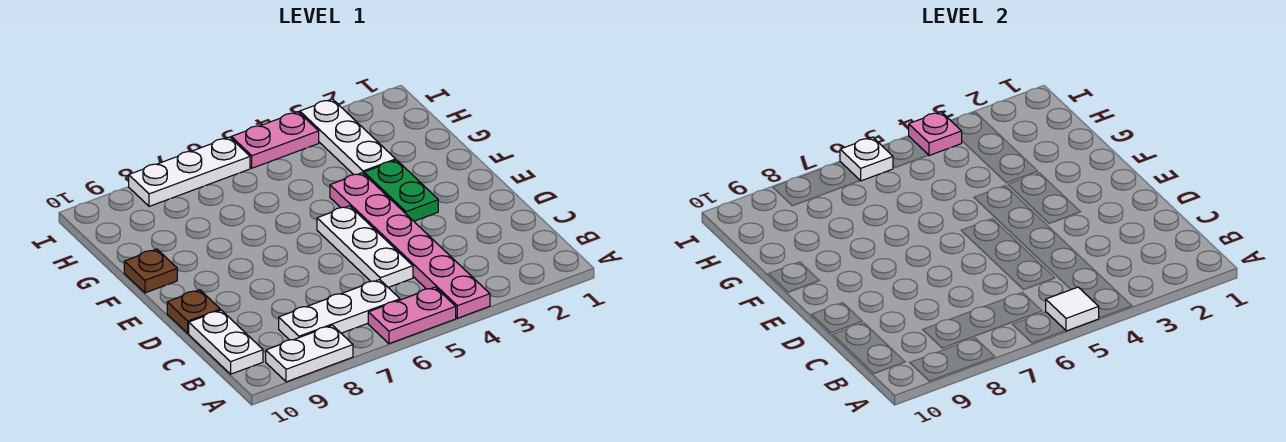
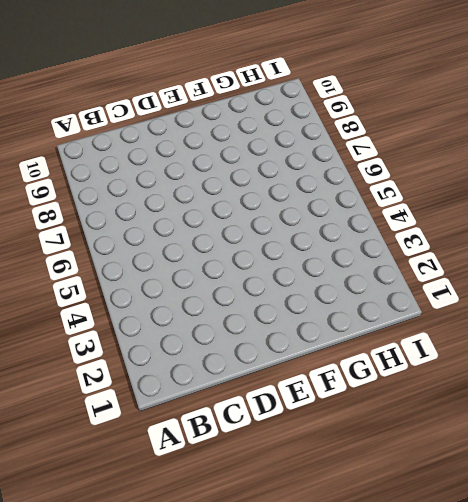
none -> pink plate A4:F4 level 1
none -> pink plate A5:A6 level 1
none -> white plate A8:A9 level 1

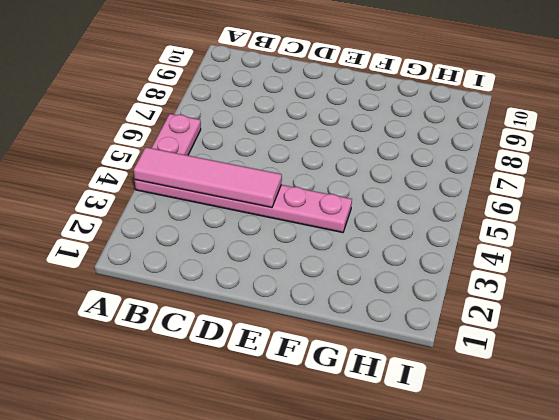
pink tile A4:D4 level 2 -> none
none -> white plate A8:A9 level 1
none -> white plate B6:B8 level 1
none -> white plate B10:C10 level 1

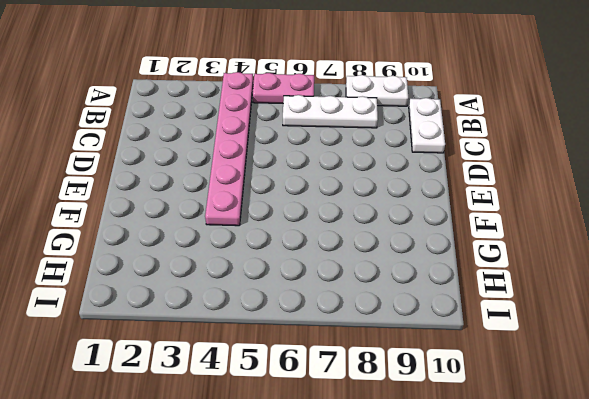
none -> white plate C5:E5 level 1
none -> brown plate D10 level 1
none -> green plate E3:F3 level 1

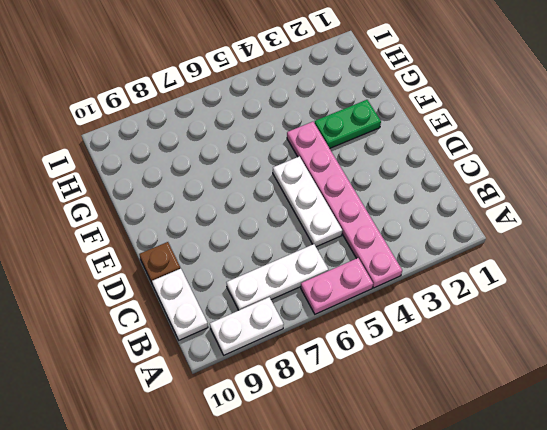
green plate F2:F3 level 1 -> green plate E3:F3 level 1
none -> brown plate F10 level 1
none -> white plate G3:I3 level 1
none -> pink plate I4:I5 level 1

